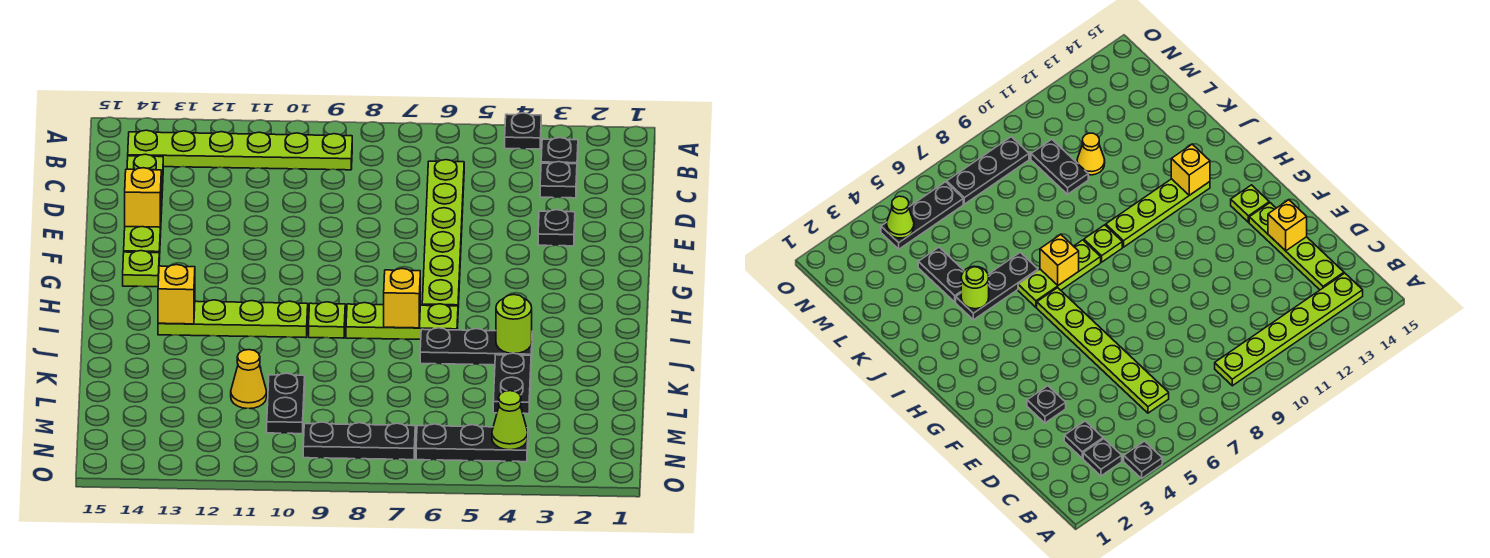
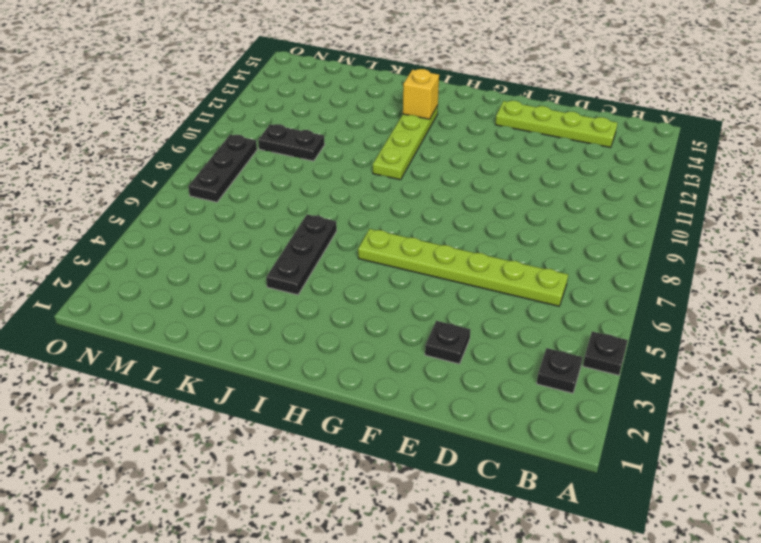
none -> lime plate B9:B14 level 1
none -> black plate C3 level 1
none -> lime plate G14 level 1

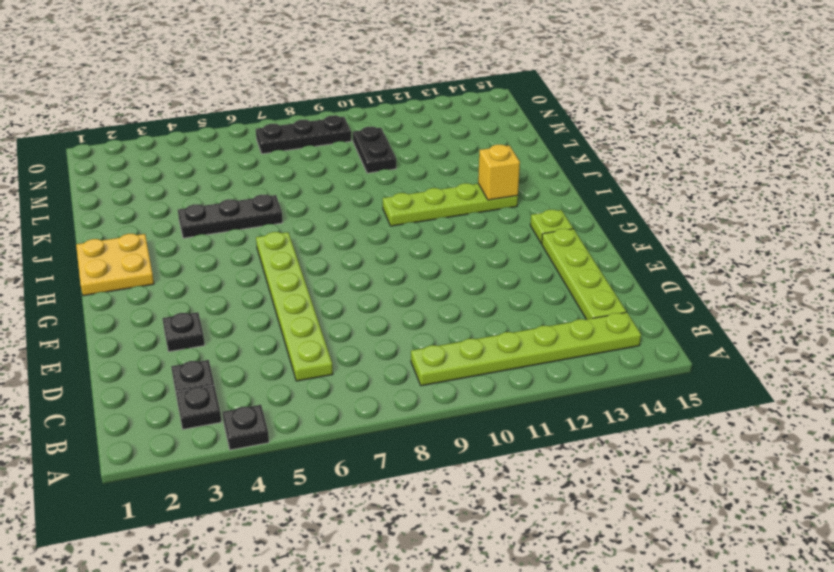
yellow plate H1:I2 level 1 -> none
none -> lime plate I6:I8 level 1
none -> lime plate I9 level 1
none -> black plate K4:L4 level 1

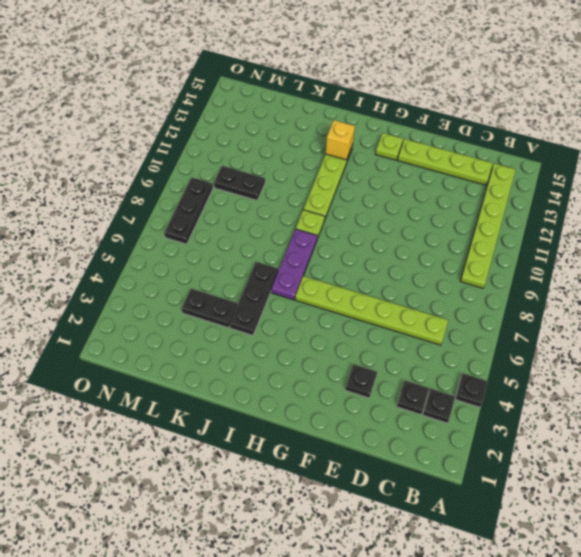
purple plate I6:I8 level 1 -> lime plate I6:I8 level 1
none -> yellow cone L11 level 1
none -> black plate N4:N6 level 1
none -> yellow brick E14 level 2

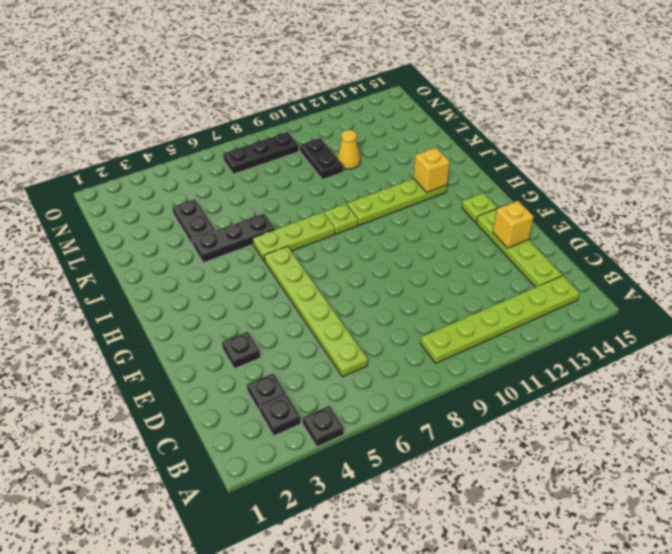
none -> black plate N4:N6 level 1
none -> yellow brick I7 level 2
none -> lime round brick J4 level 2

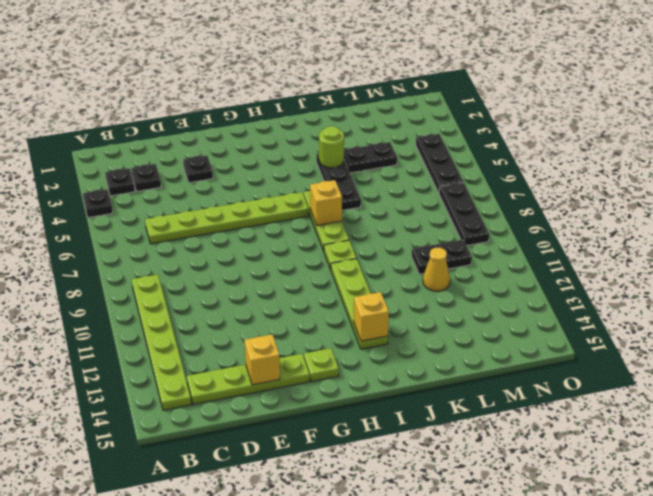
none -> lime cone N4 level 2

